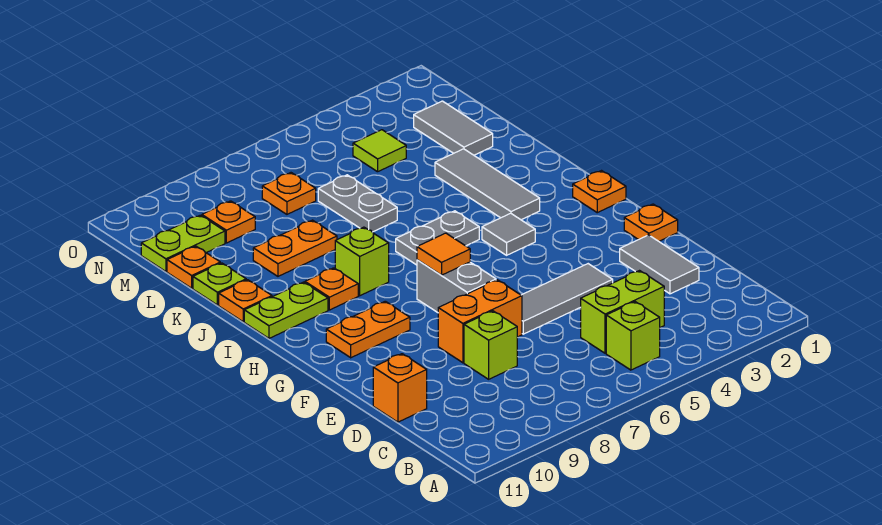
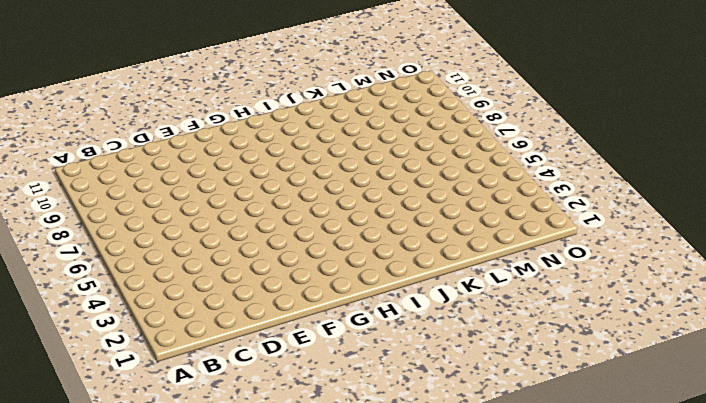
none -> lime brick B5 level 1
none -> lime brick C4:C5 level 1
none -> grey tile D2:E2 level 1

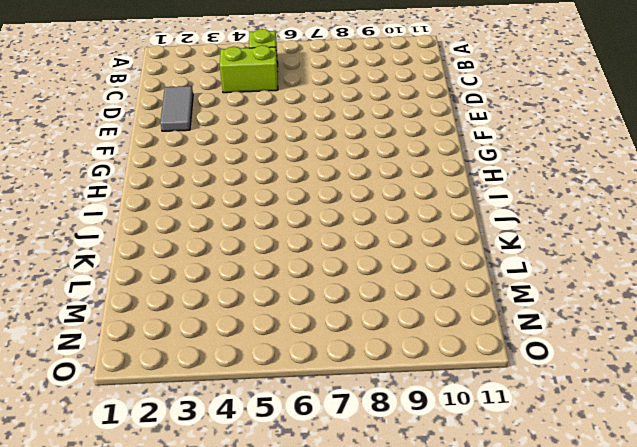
none -> lime brick D8 level 1
none -> orange brick D11 level 1
none -> grey tile E4:E6 level 1

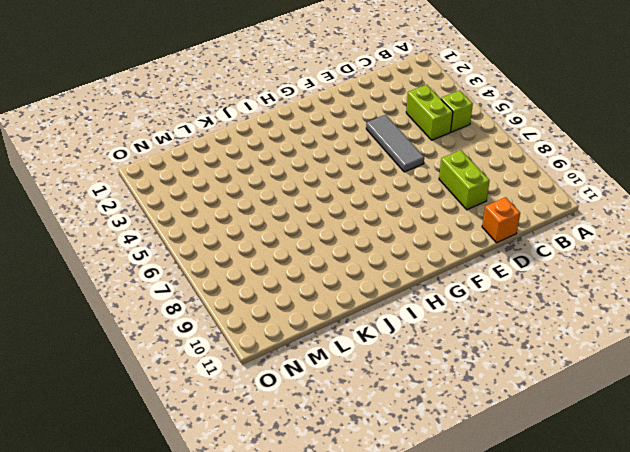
lime brick D8:D9 level 1 -> lime brick D8 level 1
none -> grey tile D2:E2 level 1
none -> orange brick E7:E8 level 1
none -> orange plate F1 level 1

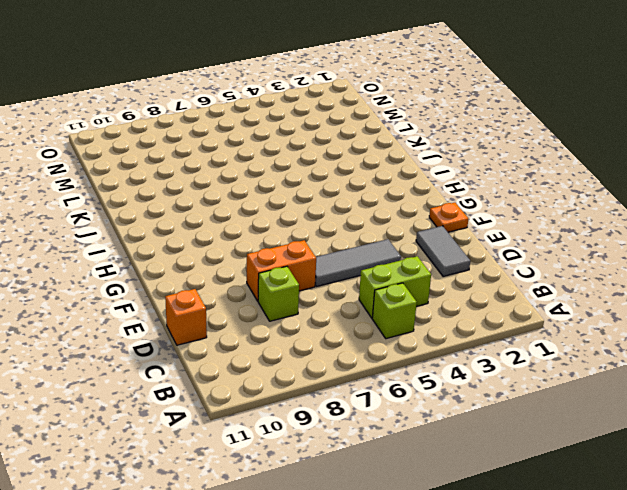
none -> grey brick F7:G7 level 1
none -> orange plate G9:G10 level 1
none -> orange plate H1 level 1

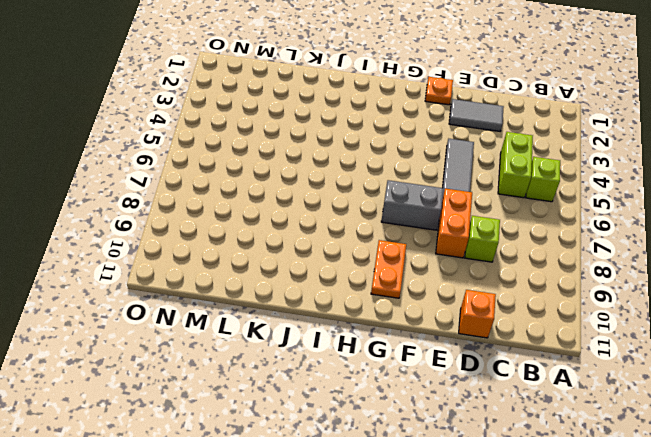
none -> orange plate H1 level 1
none -> grey tile H4 level 1
none -> grey tile I3:K3 level 1

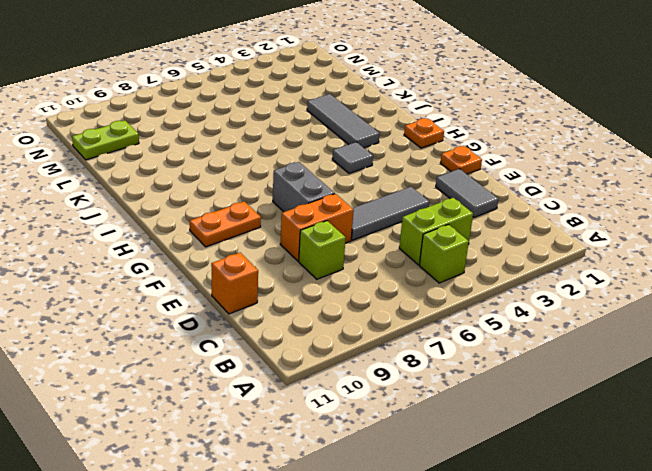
none -> grey plate I5:I6 level 1
none -> lime brick I8 level 1
none -> orange plate I9 level 1

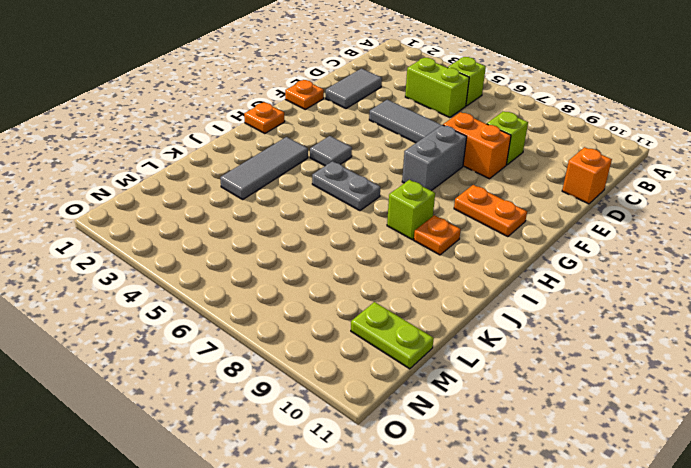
none -> lime plate I10:I11 level 1
none -> orange plate J11 level 1
none -> grey plate K6:L6 level 1

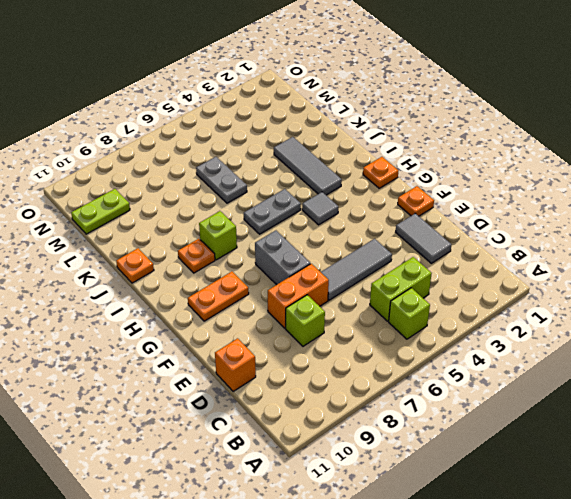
none -> lime plate I10:I11 level 1
none -> orange plate K8:K9 level 1
none -> lime plate K11 level 1

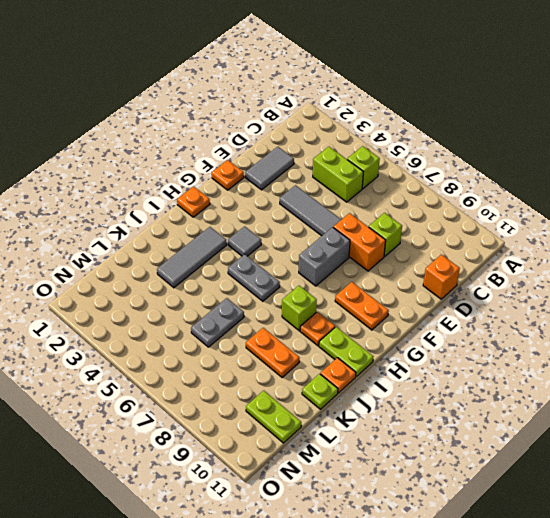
none -> grey tile L2:M2 level 1
none -> orange plate L11 level 1
none -> lime tile M4 level 1

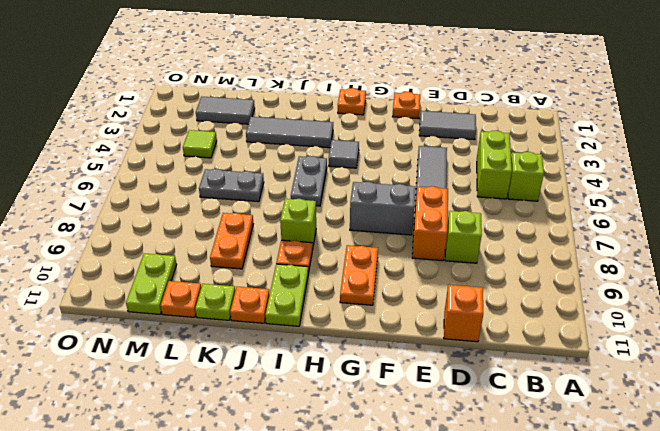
none -> orange plate M7 level 1
none -> orange plate M9 level 1
none -> orange tile G7 level 2

